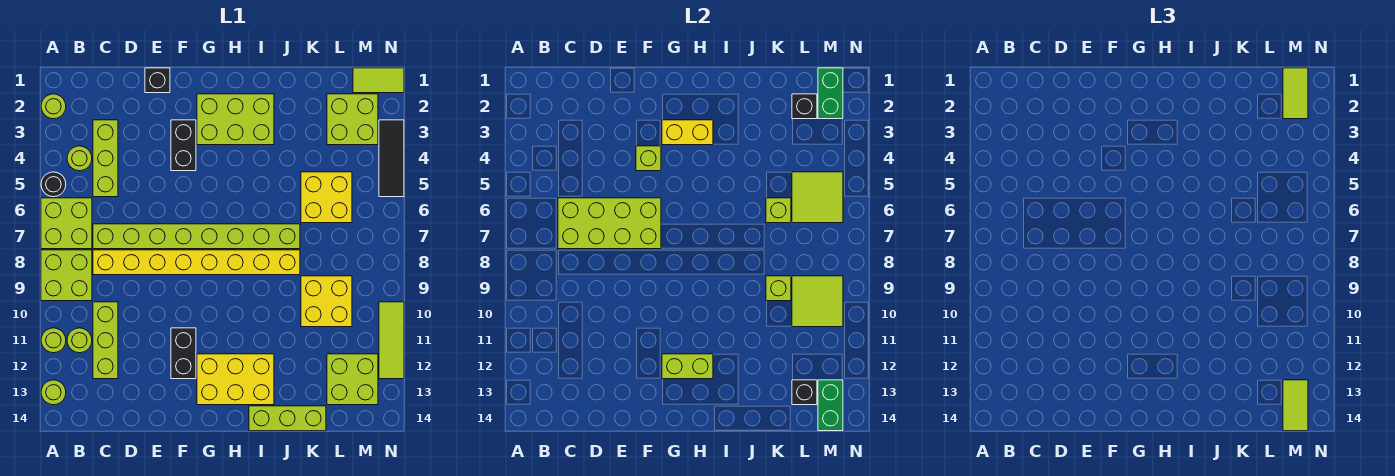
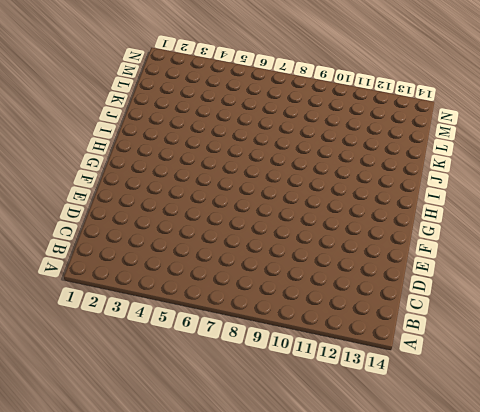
none -> lime round brick A2 level 1
none -> black round brick A5 level 1
none -> lime brick A6:B7 level 1
none -> lime brick A8:B9 level 1

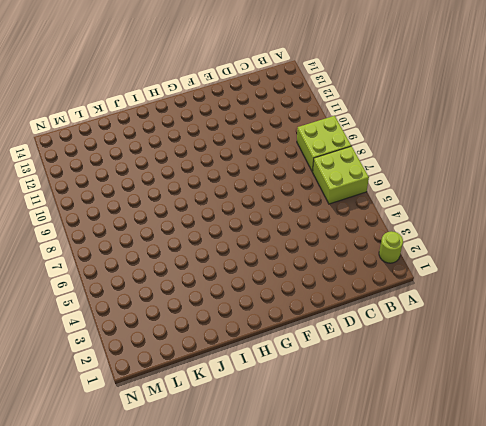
none -> black round brick A5 level 1
none -> lime round brick A11 level 1
none -> lime round brick A13 level 1
none -> lime round brick B4 level 1

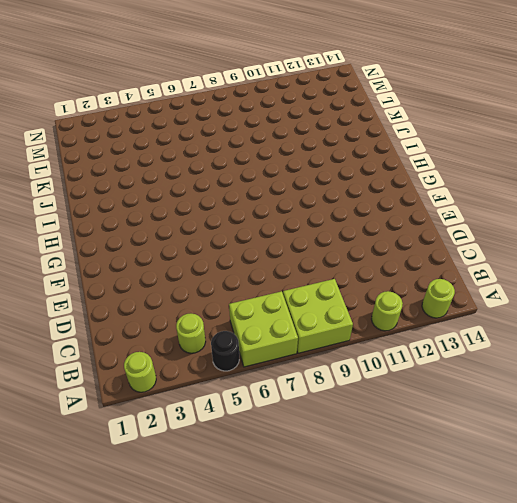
none -> lime round brick B11 level 1
none -> lime brick C3:C5 level 1
none -> lime brick C7:J7 level 1
none -> yellow brick C8:J8 level 1

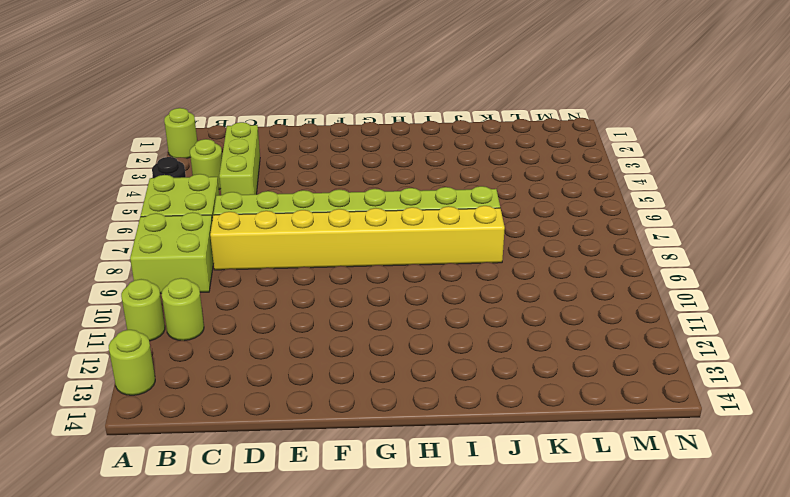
none -> lime brick C10:C12 level 1
none -> black brick E1 level 1
none -> black brick F3:F4 level 1
none -> black brick F11:F12 level 1

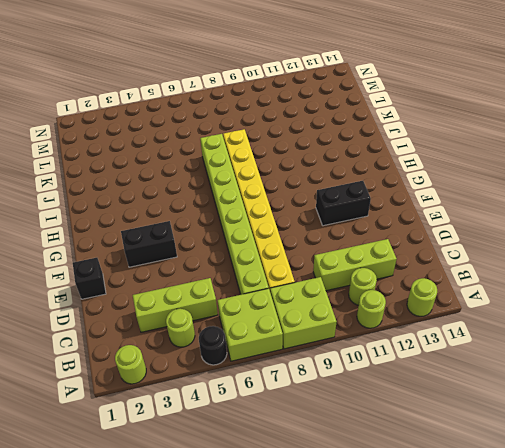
none -> lime brick G2:I3 level 1
none -> yellow brick G12:I13 level 1
none -> lime brick I14:K14 level 1
none -> yellow brick K5:L6 level 1

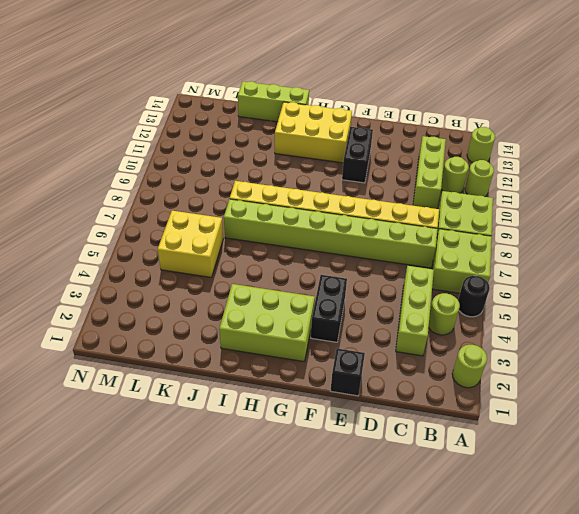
none -> yellow brick K9:L10 level 1
none -> lime brick L2:M3 level 1
none -> lime brick L12:M13 level 1
none -> lime tile M1:N1 level 1

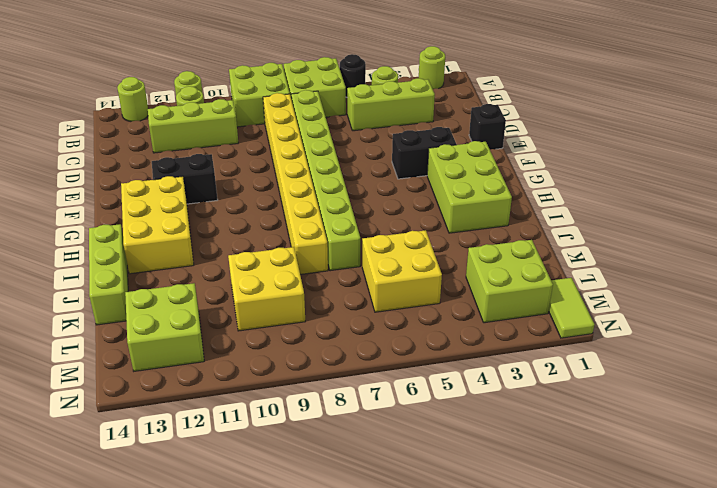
none -> black tile N3:N5 level 1
none -> lime tile N10:N12 level 1
none -> lime brick C6:F7 level 2
none -> lime brick F4 level 2

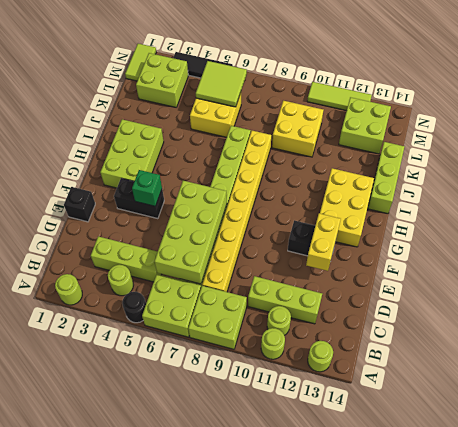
yellow brick E12:F12 level 2 -> yellow brick G3:H3 level 2
green brick F4 level 2 -> lime brick F4 level 2
none -> lime brick G12:H12 level 2
none -> lime brick K6 level 2
none -> lime brick K9 level 2
none -> black brick L2 level 2

